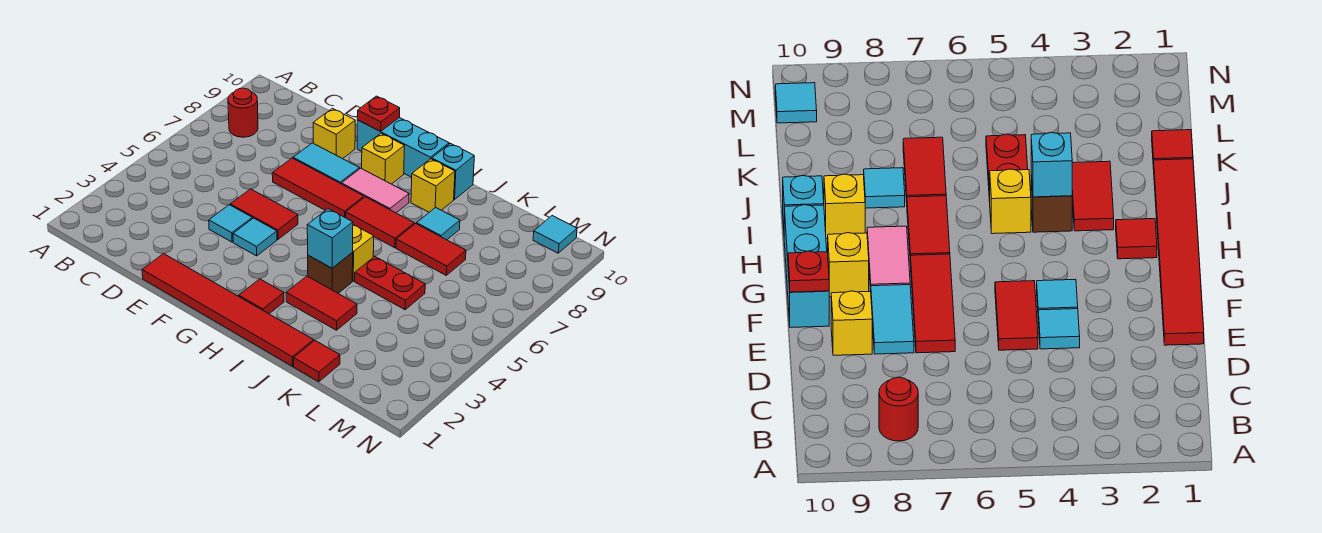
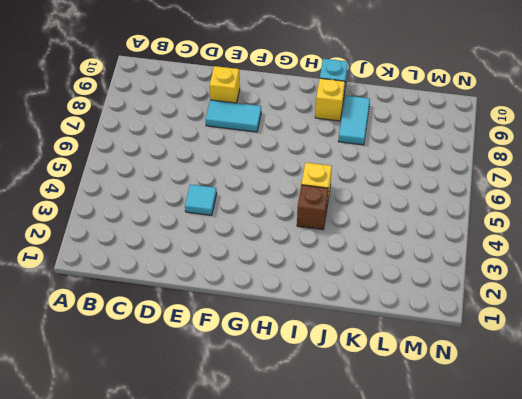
cyan tile J8:J9 level 1 -> cyan tile J8 level 1
none -> red round brick B8 level 1
none -> red tile E1:J1 level 1
none -> red tile E5:F5 level 1

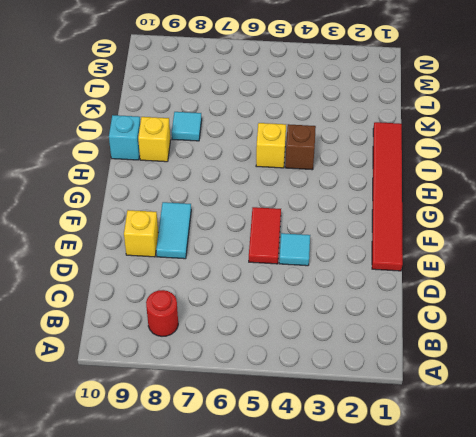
none -> red tile E7:G7 level 1
none -> cyan tile F4 level 1
none -> cyan brick F10:H10 level 1

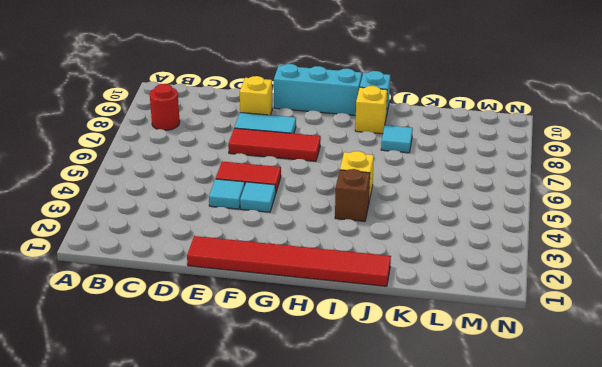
none -> pink tile G8:H8 level 1
none -> yellow brick G9 level 1
none -> red tile H2 level 1

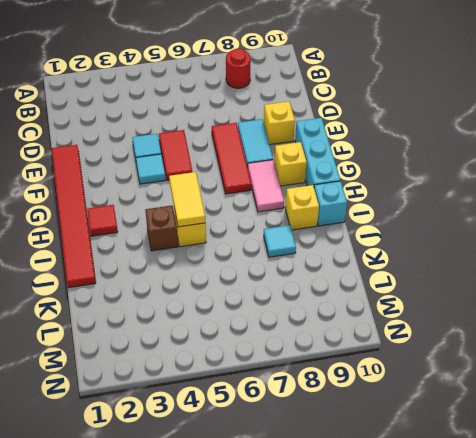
yellow tile H5:I5 level 2 -> none
none -> red tile H7:I7 level 1
none -> red tile I3:J3 level 1
none -> red plate J5:K5 level 1

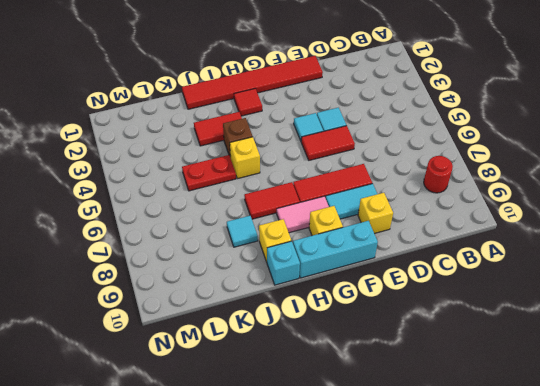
none -> red tile J7:K7 level 1
none -> red tile K1 level 1
none -> cyan tile M10 level 1

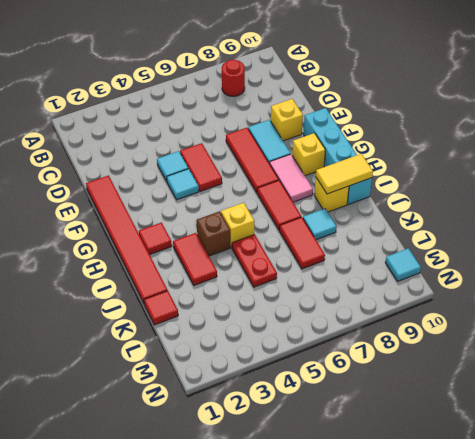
yellow tile I9:I10 level 2 -> none
none -> red plate F10 level 2
none -> cyan brick I4 level 2

